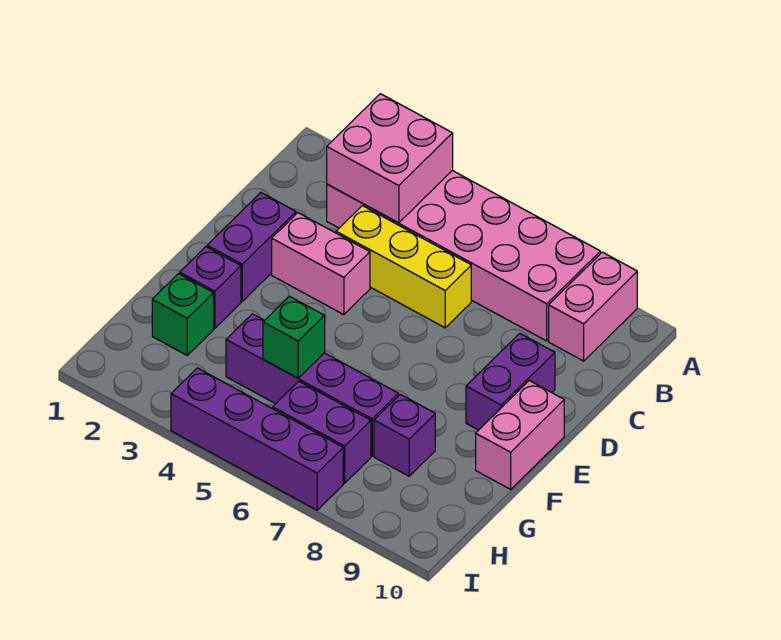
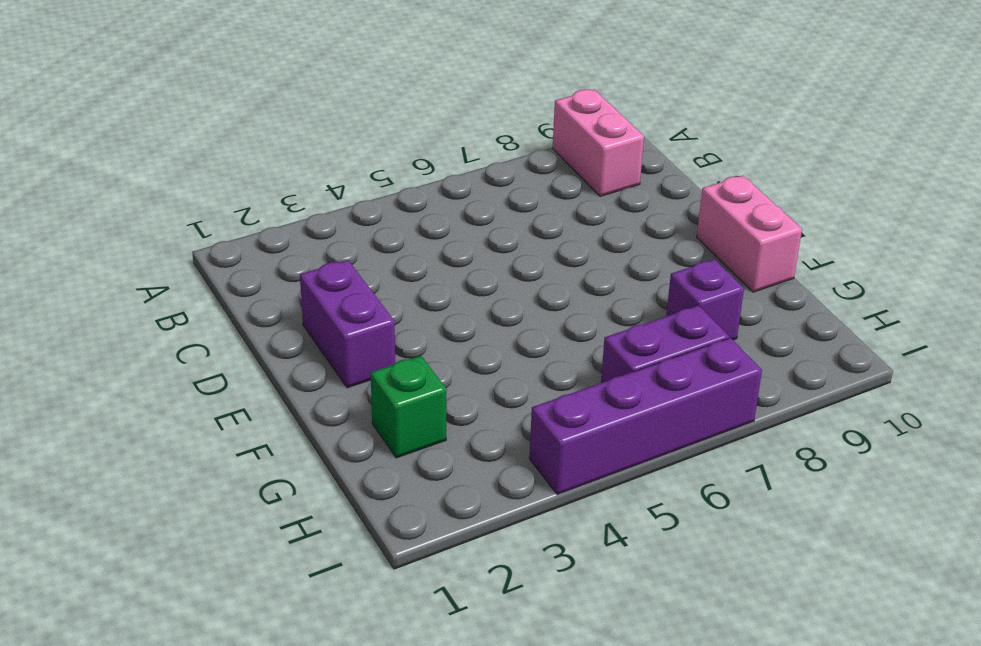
none -> pink brick A3:B8 level 1
none -> yellow brick C4:C6 level 1
none -> pink brick D3:D4 level 1

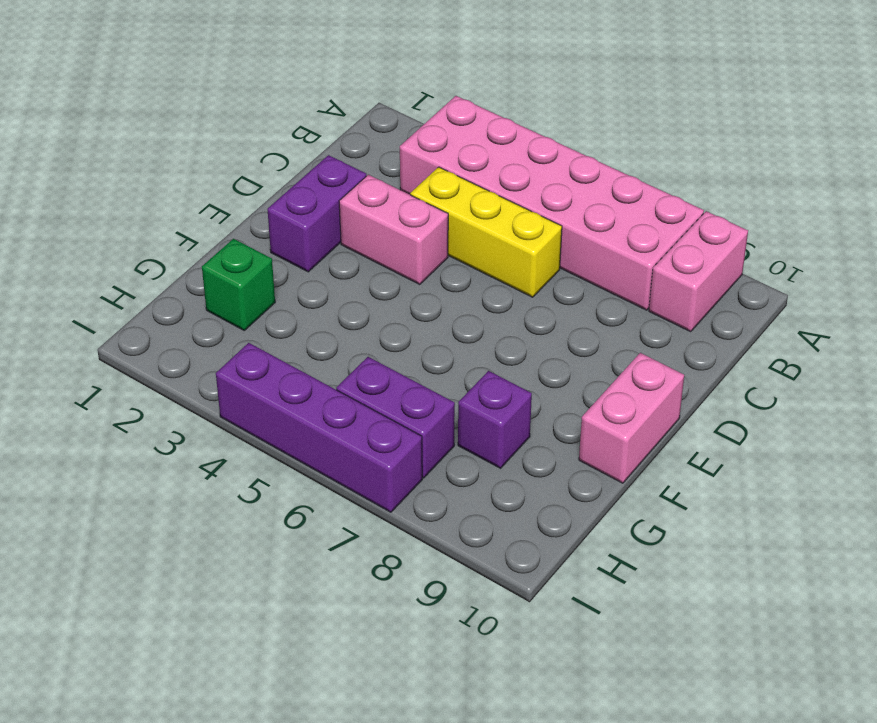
none -> purple brick D9:E9 level 1
none -> purple brick F2 level 1
none -> purple brick G4:G7 level 1

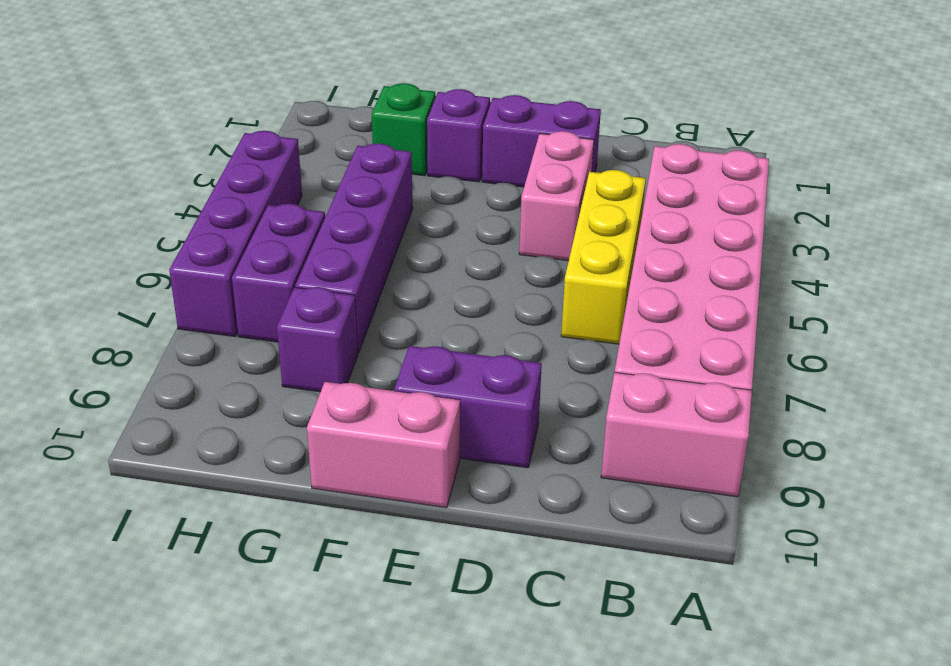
none -> pink brick A3:B4 level 2
none -> green brick G5 level 2

